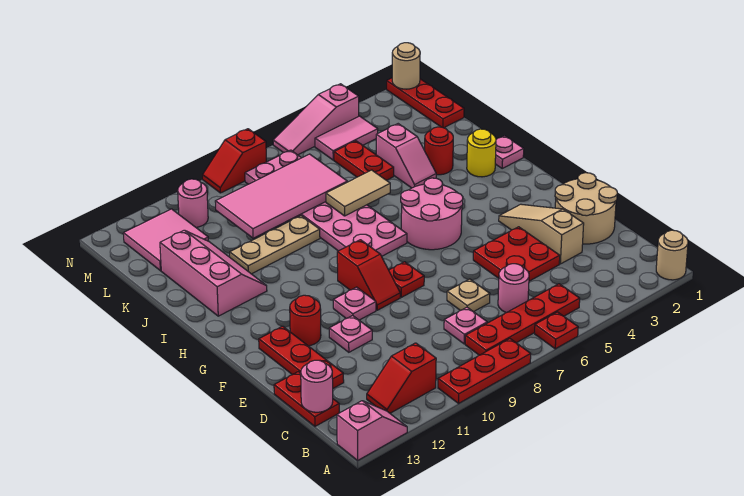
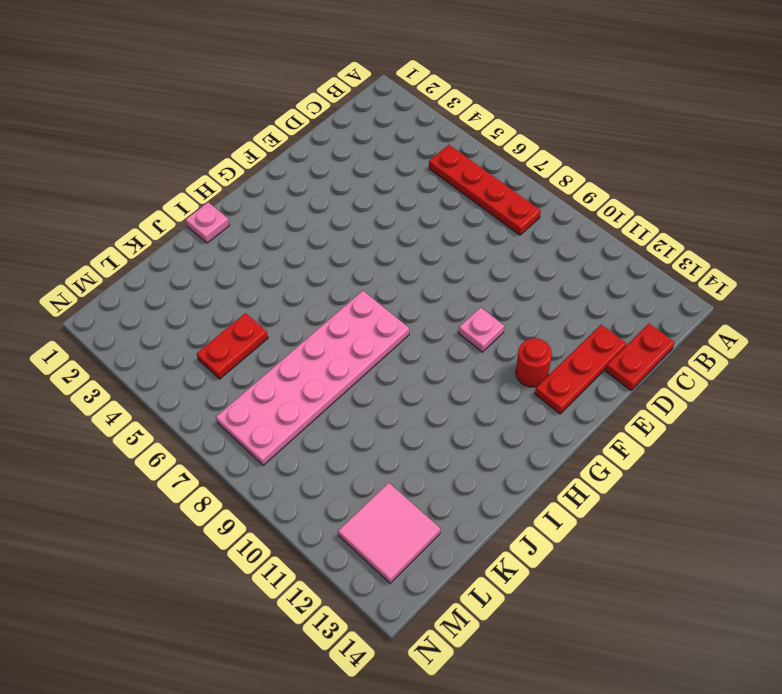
none -> tan round brick A1 level 1
none -> red plate A6 level 1
none -> red plate A8:A10 level 1
none -> pink slope A13:A14 level 1 top 14

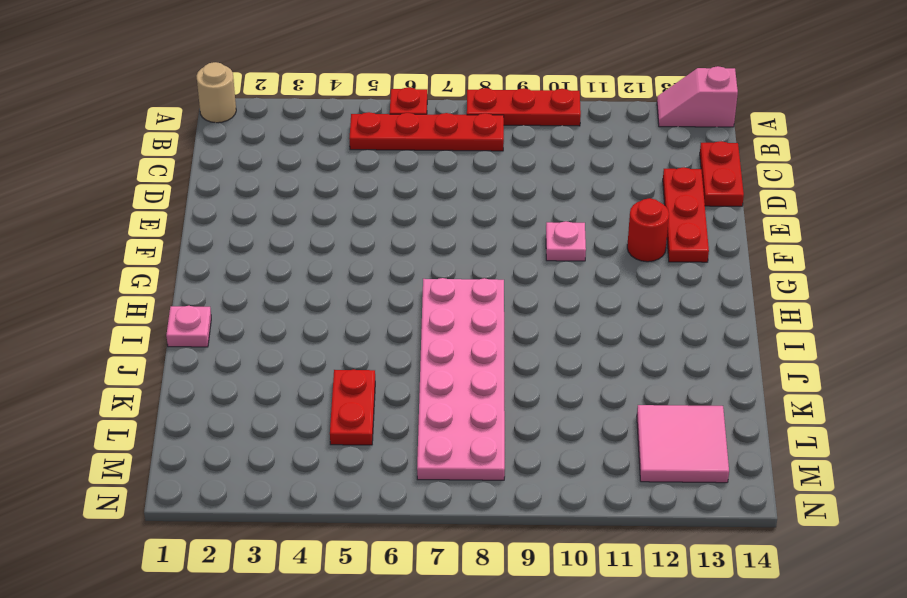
none -> red slope B11:B12 level 1 top 11
none -> pink round brick C6 level 1
none -> pink plate C8 level 1
none -> tan round brick D1:E2 level 1

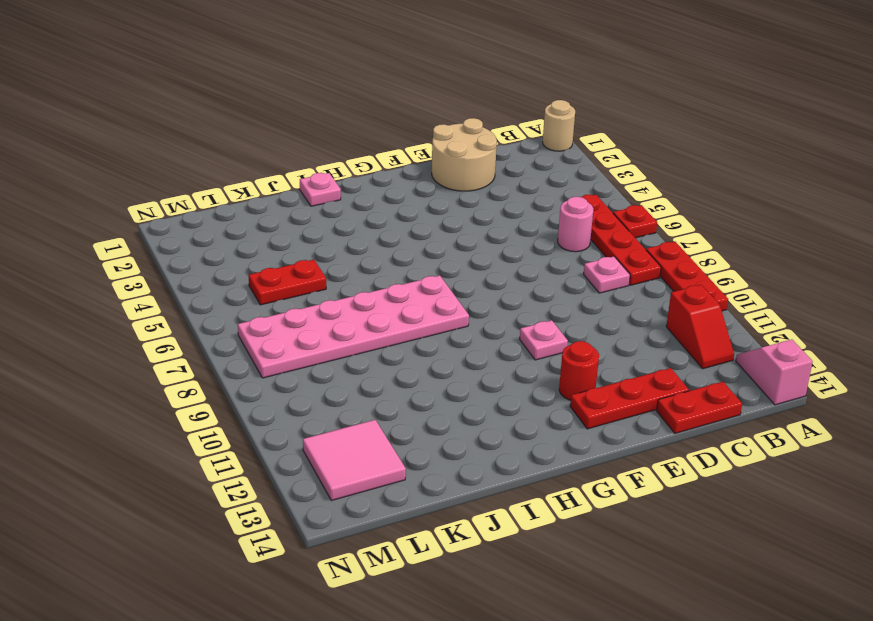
none -> tan slope D3:F3 level 1 top D
none -> red plate D4:E5 level 1
none -> tan plate D7 level 1
none -> pink plate E11 level 1

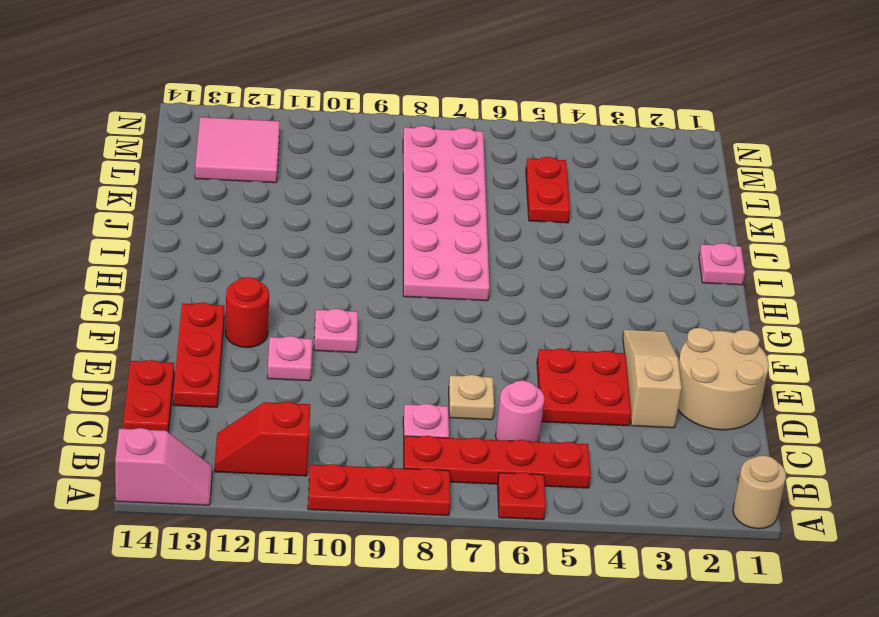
none -> red plate F8 level 1
none -> red slope F9:G9 level 1 top G
none -> pink round brick G5:H6 level 1
none -> yellow round brick I2 level 1

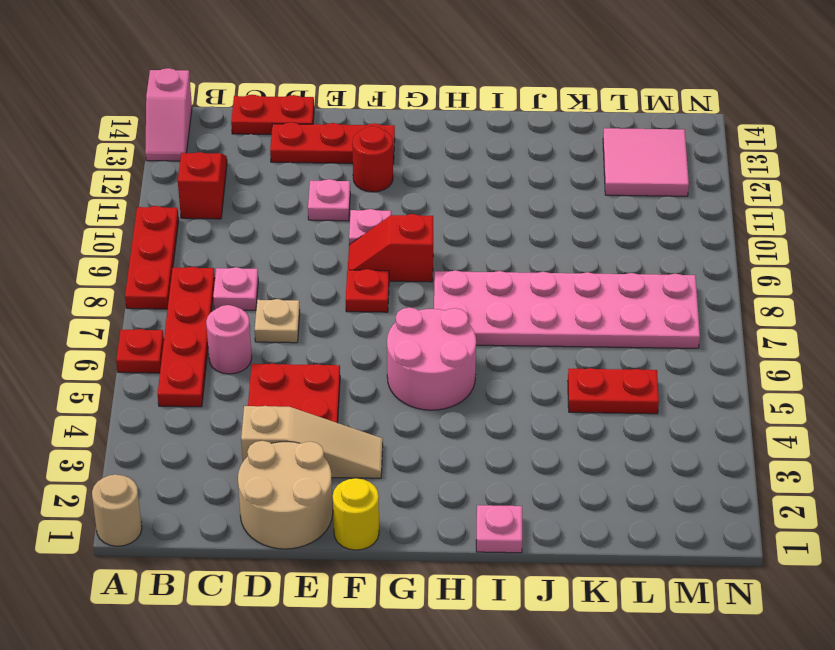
yellow round brick F1 level 1 -> yellow round brick I2 level 1
none -> pink slope I12:K13 level 1 top 13
none -> red round brick J3 level 1
none -> pink slope J4:K4 level 1 top K
none -> tan plate J9:J11 level 1

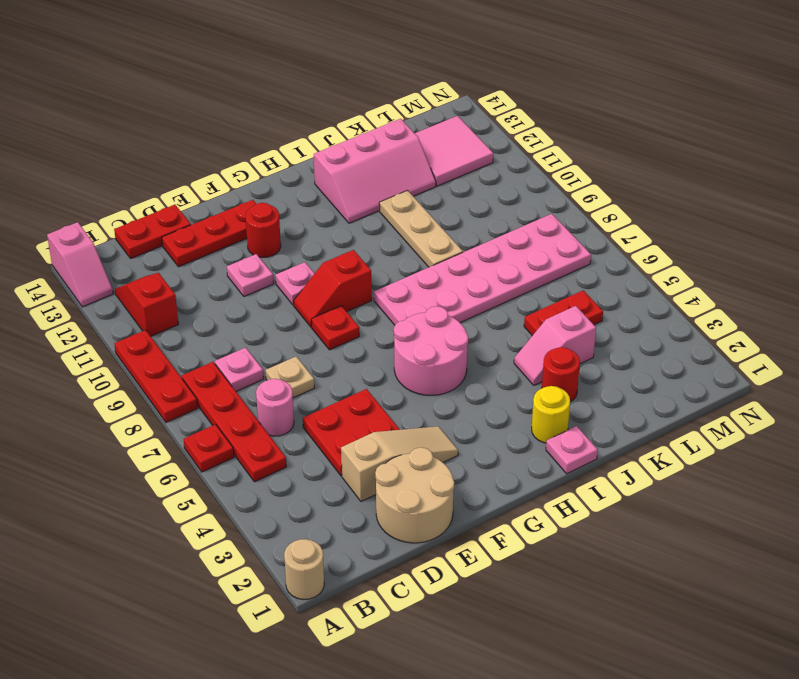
none -> red plate L1:N1 level 1
none -> pink tile M4:M5 level 1
none -> pink round brick M11 level 1
none -> pink slope N4:N6 level 1 top 4

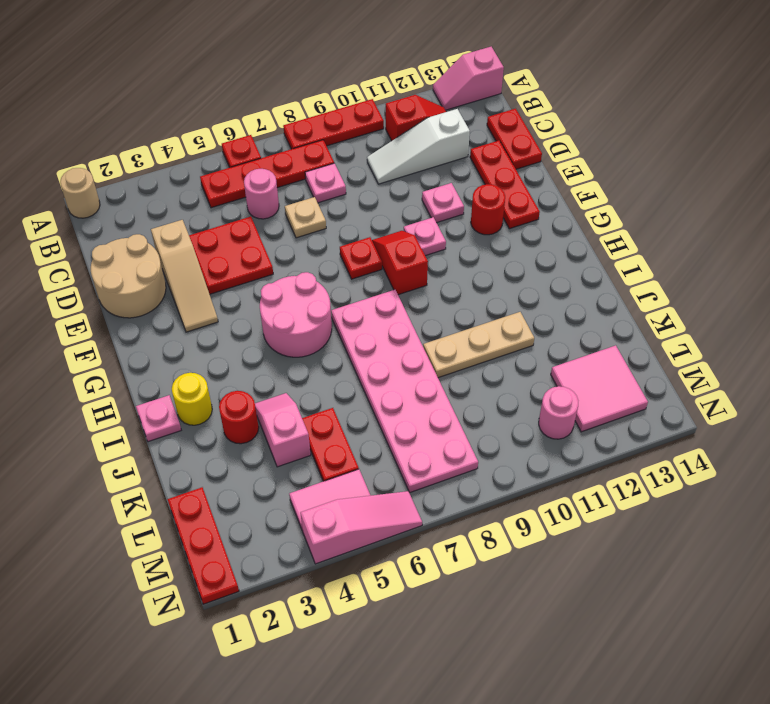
white slope C10:C12 level 1 top 12 -> none
none -> pink slope I12:K13 level 1 top 13
none -> red slope N8:N9 level 1 top 8
none -> pink round brick C14 level 2
none -> tan tile J6:J7 level 2

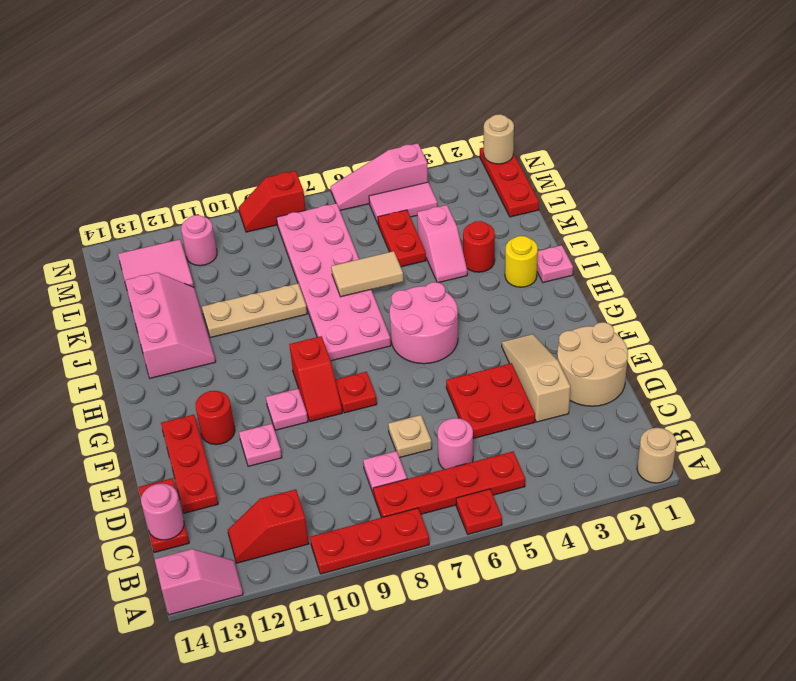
none -> pink tile K7:L10 level 2

